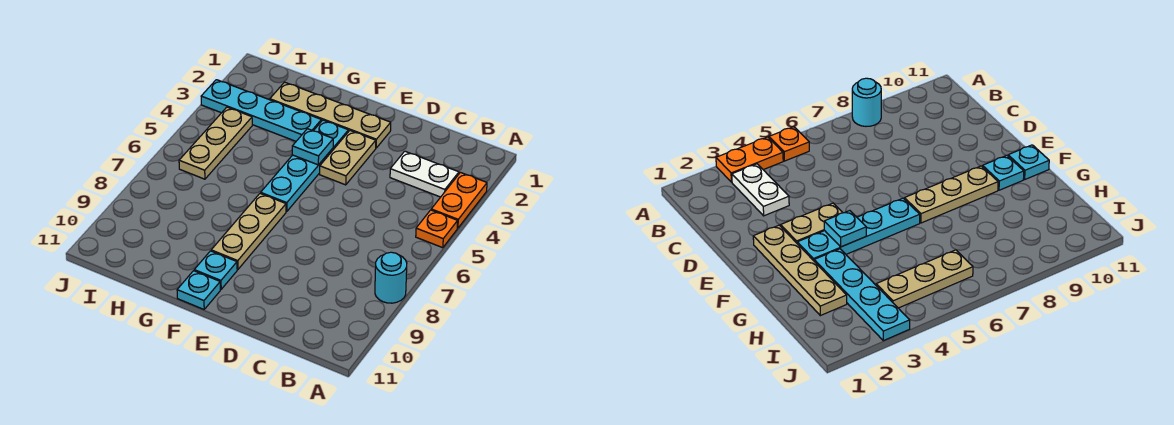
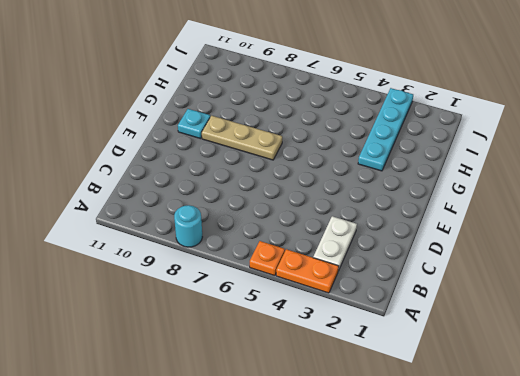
none -> tan plate E2:H2 level 1
none -> tan plate E3:E4 level 1
none -> cyan plate F3:F6 level 1

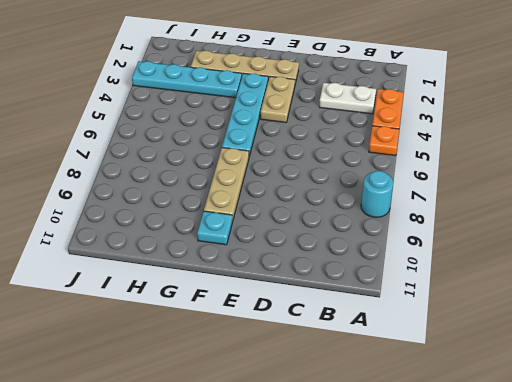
none -> cyan plate F11 level 1
none -> tan plate I4:I6 level 1
none -> cyan plate F4 level 2

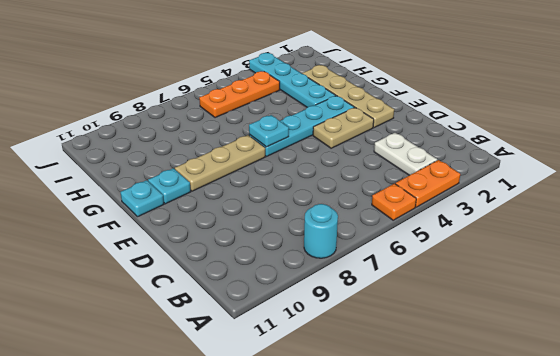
cyan plate F6 level 2 -> cyan plate F4 level 2
orange plate I4:I6 level 1 -> tan plate I4:I6 level 1

